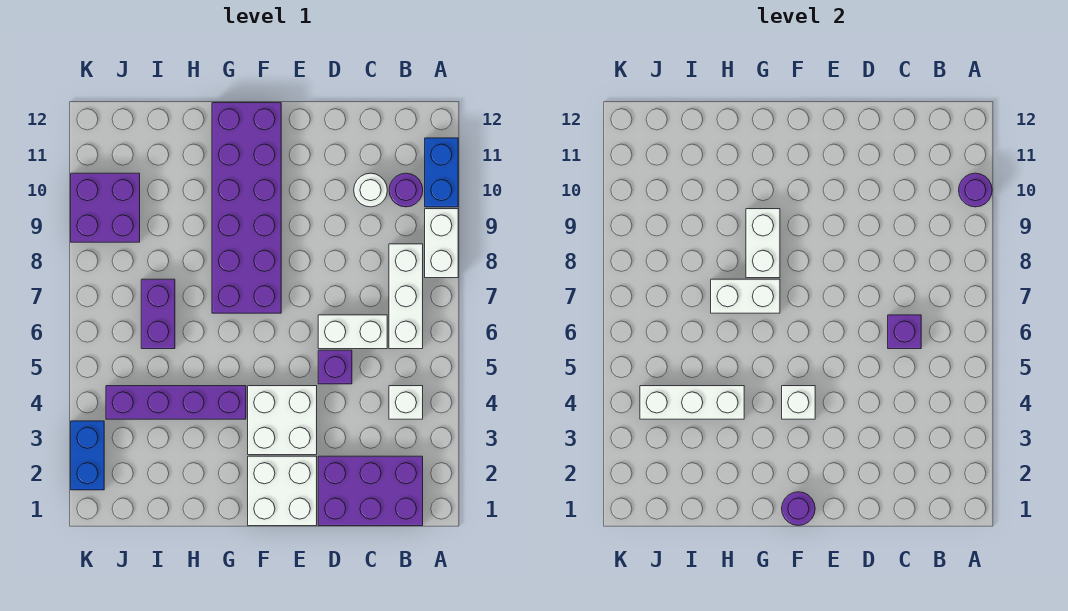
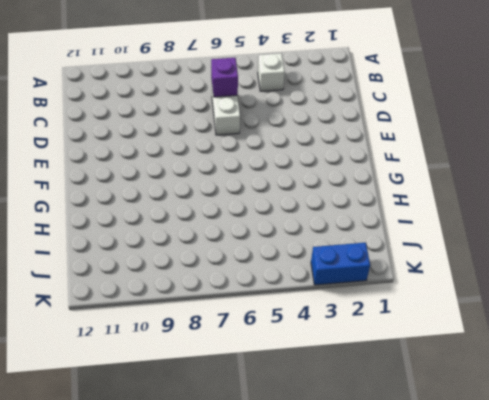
none -> white brick A8:A9 level 1
none -> blue brick A10:A11 level 1
none -> purple brick B1:D2 level 1

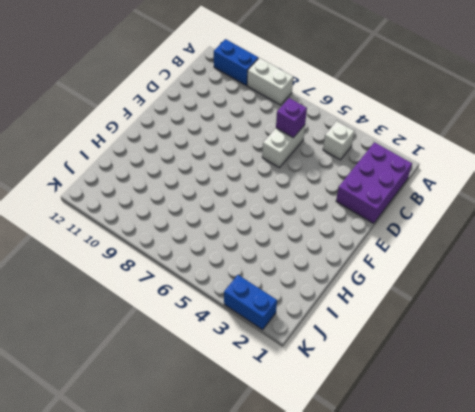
none -> white brick B6:B8 level 1
none -> purple round brick B10 level 1
none -> white round brick C10 level 1

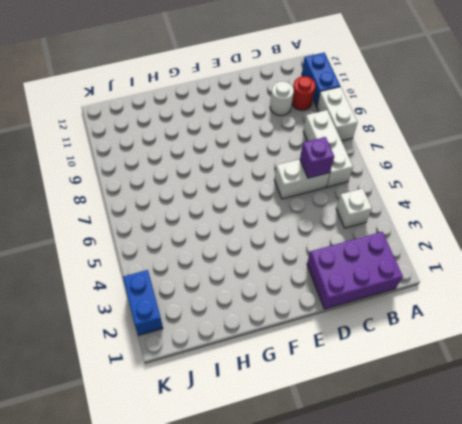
red round brick B10 level 1 -> purple round brick B10 level 1
none -> purple brick D5 level 1
none -> white brick E1:F2 level 1
none -> white brick E3:F4 level 1

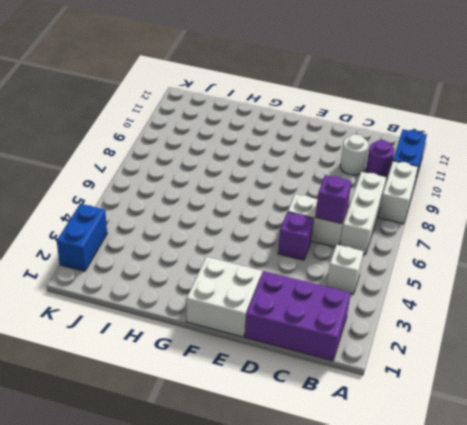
none -> white brick E3:F4 level 1
none -> purple brick F7:G12 level 1
none -> purple brick G4:J4 level 1

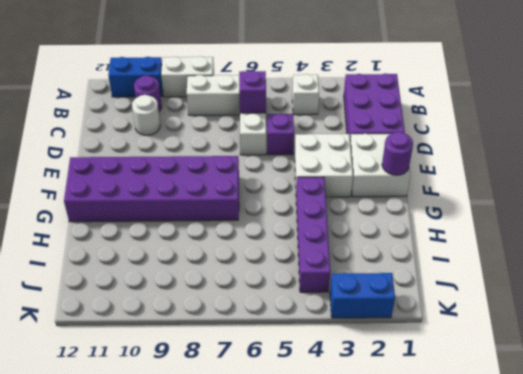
none -> purple brick I6:I7 level 1
none -> purple brick J9:K10 level 1
none -> purple round brick A10 level 2

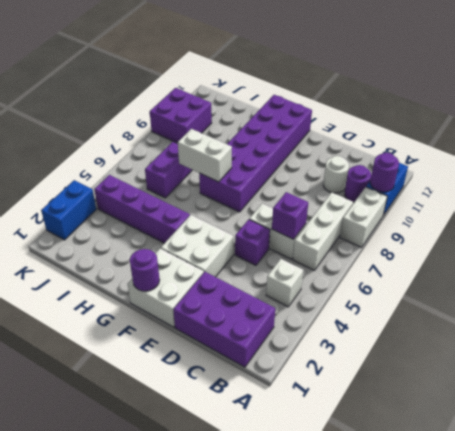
none -> white brick F4 level 2
none -> white brick G8:G9 level 2
none -> white brick H4:J4 level 2

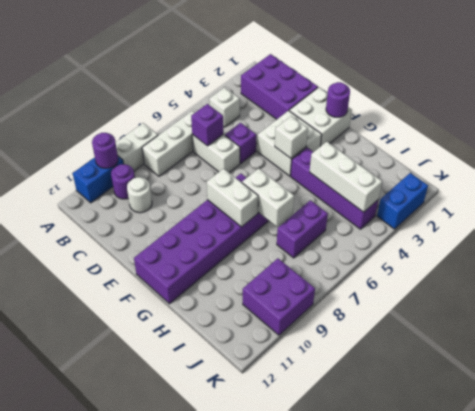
white brick F8:G8 level 2 -> white brick G8:G9 level 2

